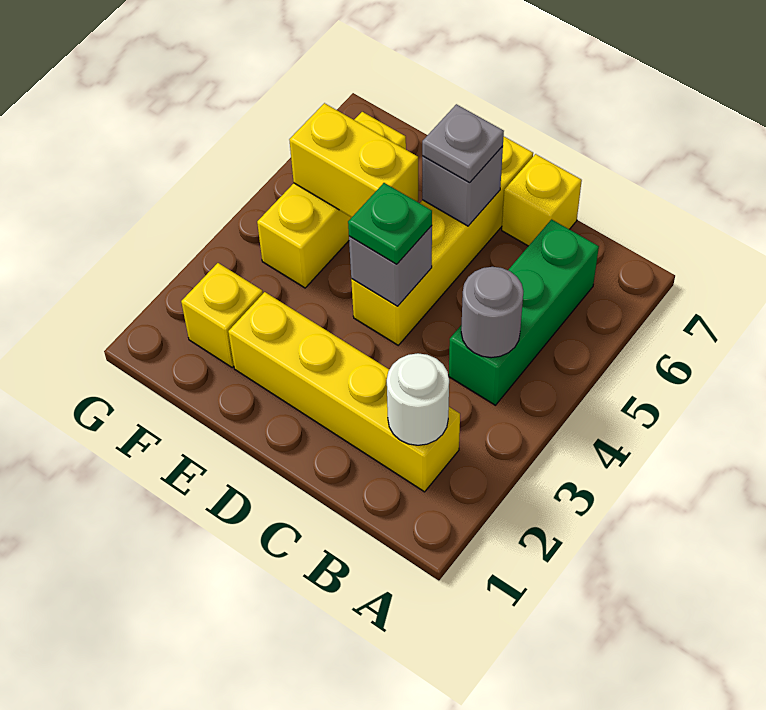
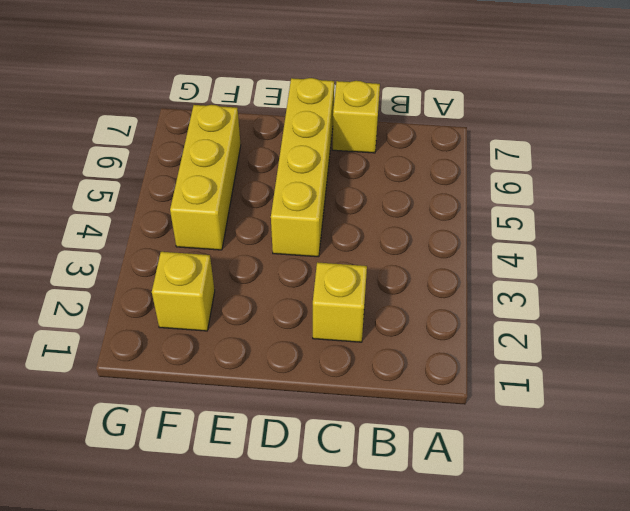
yellow brick C2 level 1 -> yellow brick B2:E2 level 1
none -> green brick B4:B6 level 1
none -> white round brick B2 level 2
none -> grey round brick B4 level 2

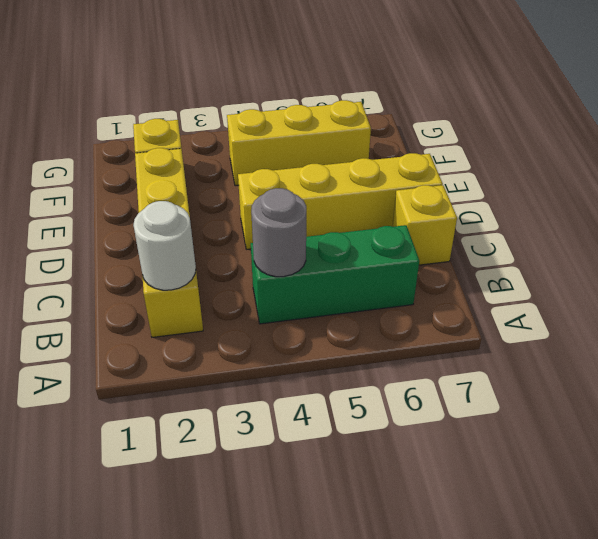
none -> grey brick D4 level 2
none -> grey brick D6 level 2
none -> yellow brick E5:F5 level 2

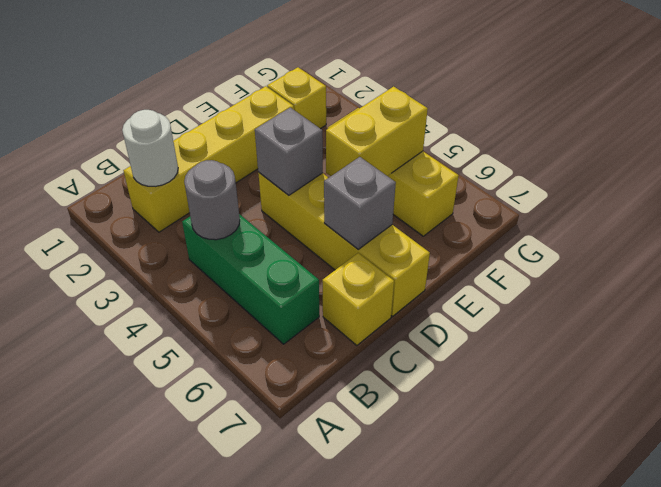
none -> green plate D4 level 3
none -> grey plate D6 level 3

